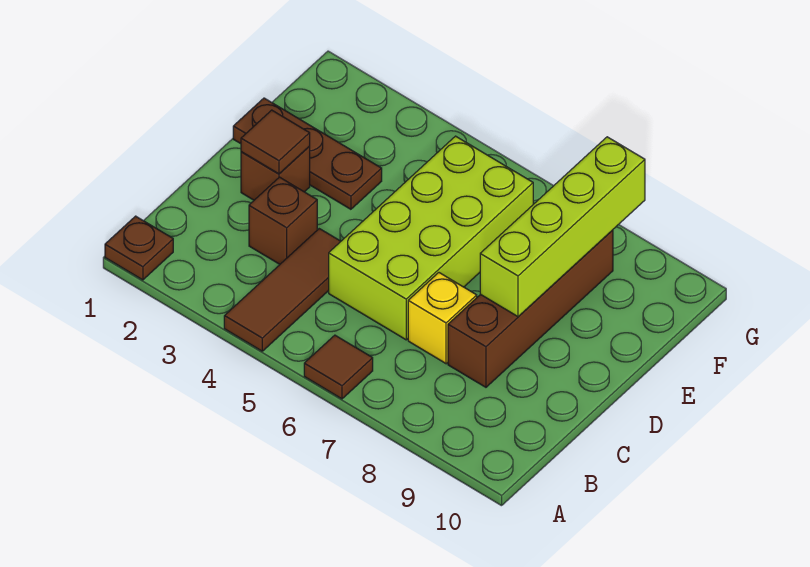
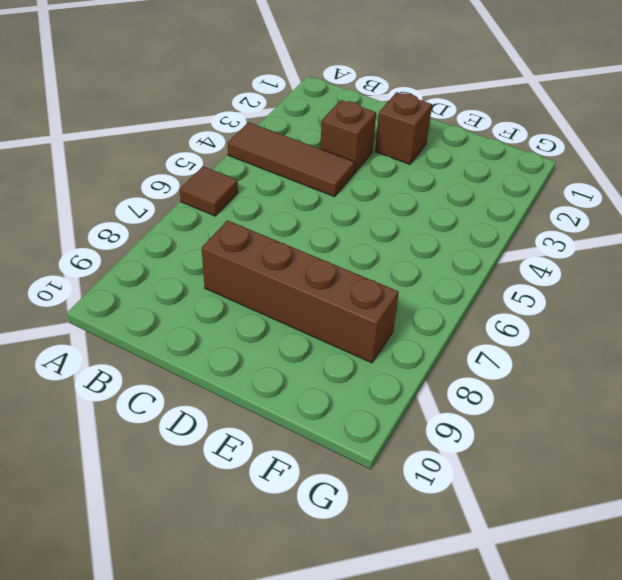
none -> brown plate A1 level 1
none -> lime brick C5:F6 level 1

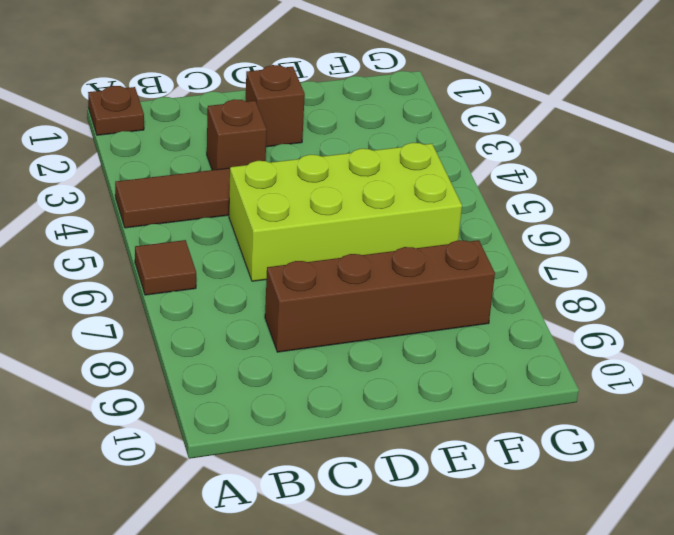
none -> yellow brick C7 level 1
none -> brown plate E1:E3 level 1

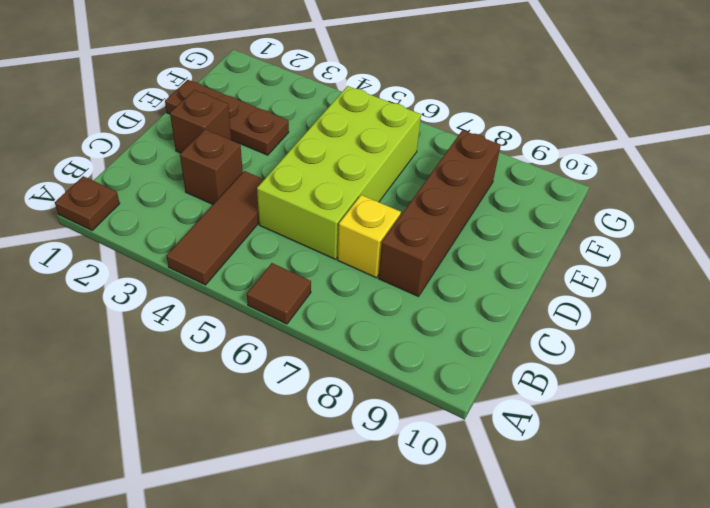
none -> brown tile D2 level 2
none -> lime brick D8:G8 level 2

